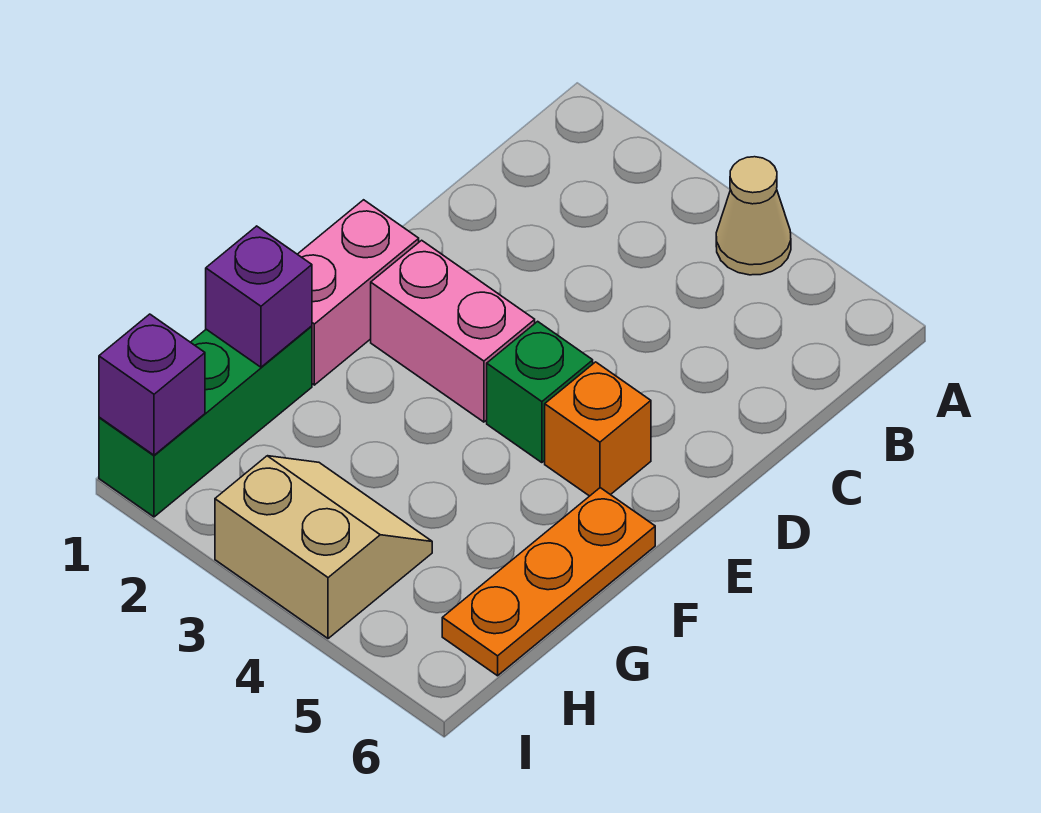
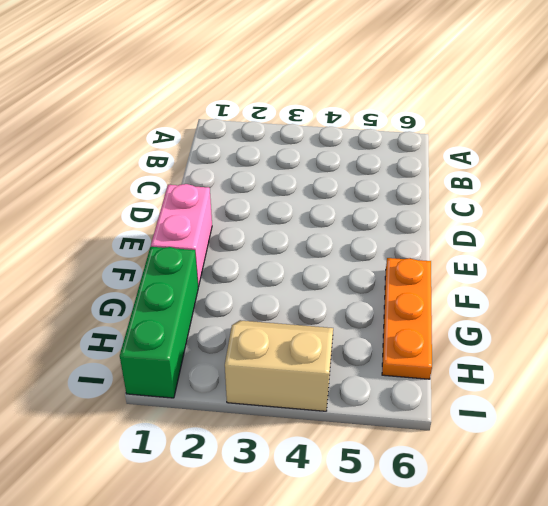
none -> tan cone A4 level 1
none -> pink brick E2:E3 level 1

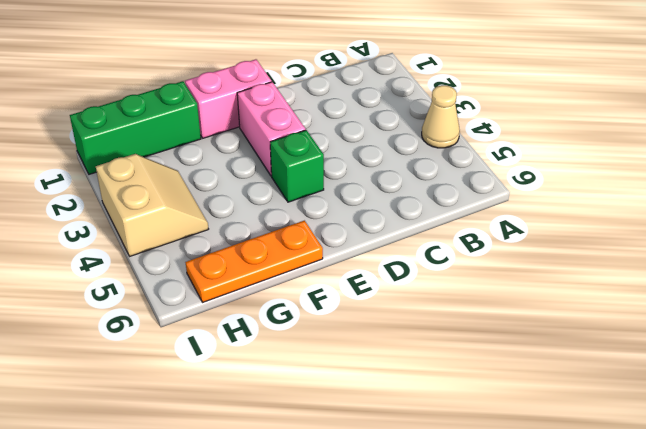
none -> orange brick E5 level 1
none -> purple brick G1 level 2

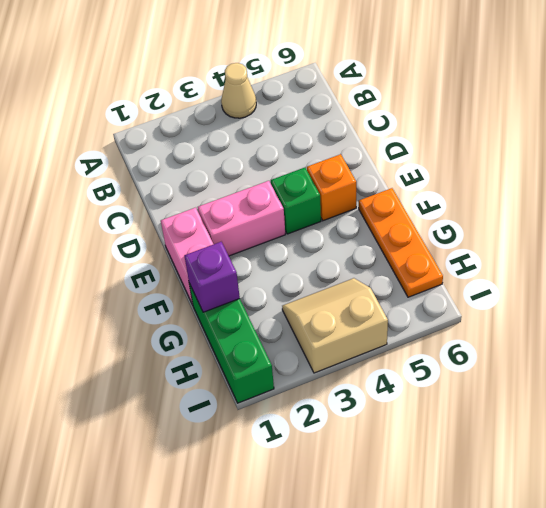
none -> purple brick I1 level 2

